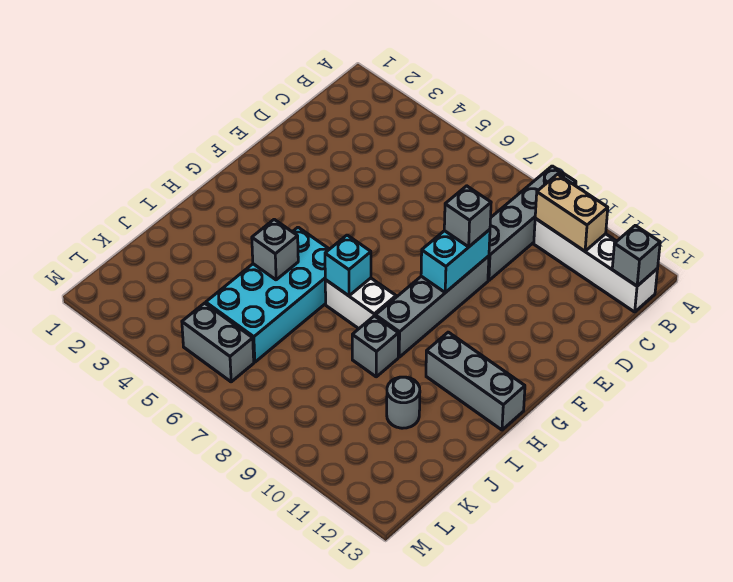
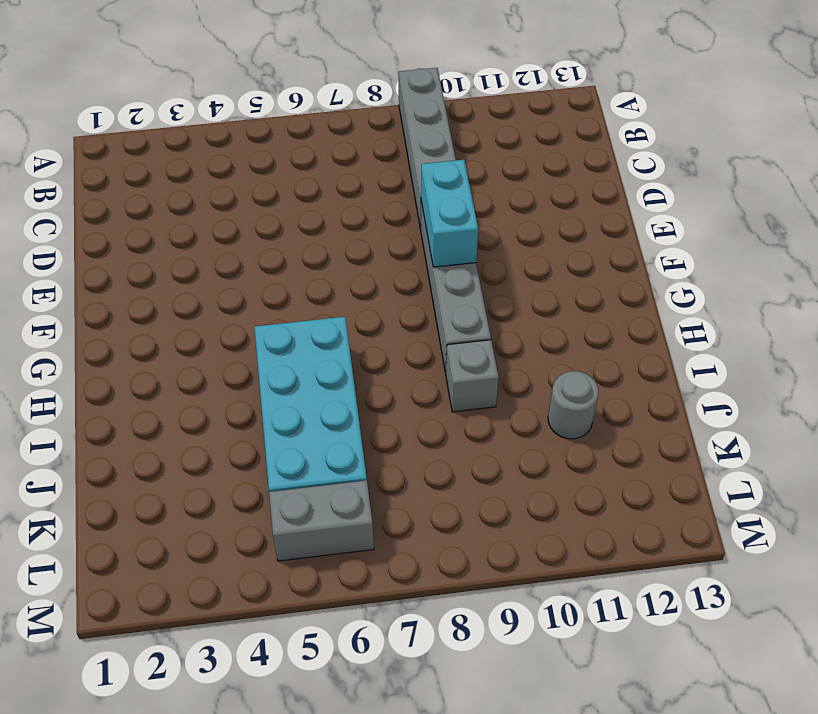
none -> white brick B10:B13 level 1
none -> white brick H7:H8 level 1
none -> grey brick H11:H13 level 1

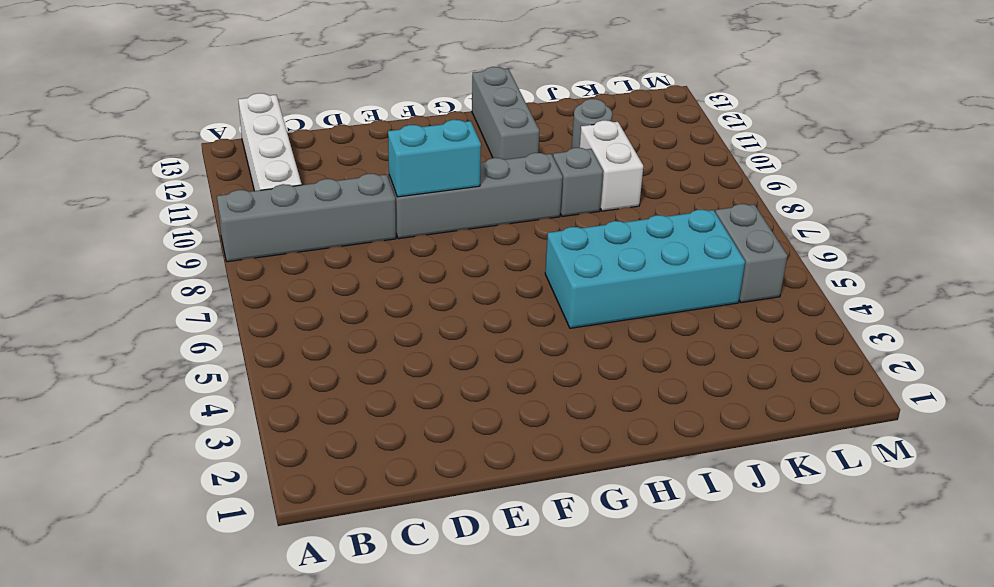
white brick J9:J10 level 1 -> white brick H7:H8 level 1
none -> tan brick B10:B11 level 2
none -> grey brick B13 level 2
none -> cyan brick H7 level 2

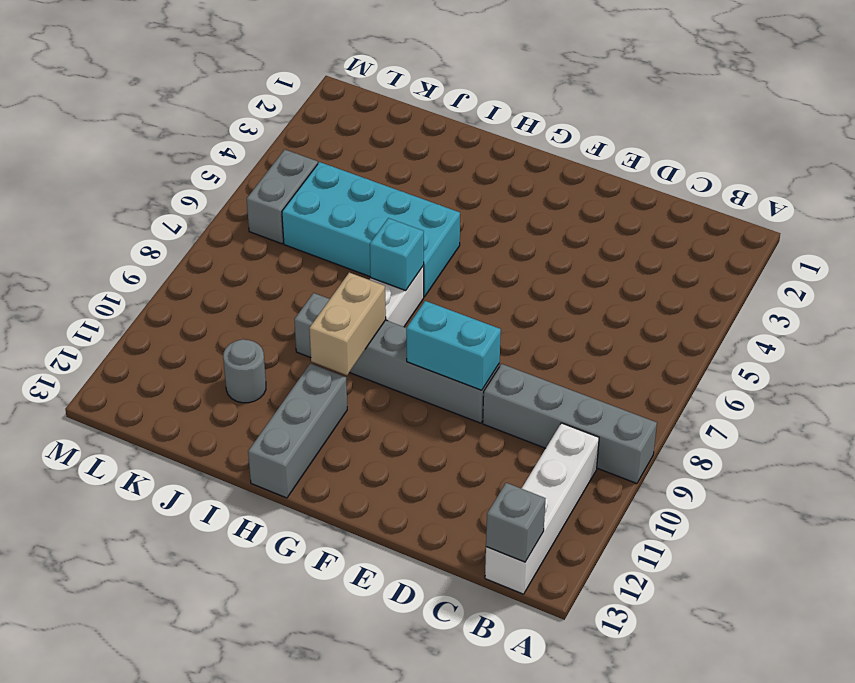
tan brick H9:H10 level 2 -> tan brick B10:B11 level 2
none -> grey brick I5 level 2
none -> grey brick E9 level 3

